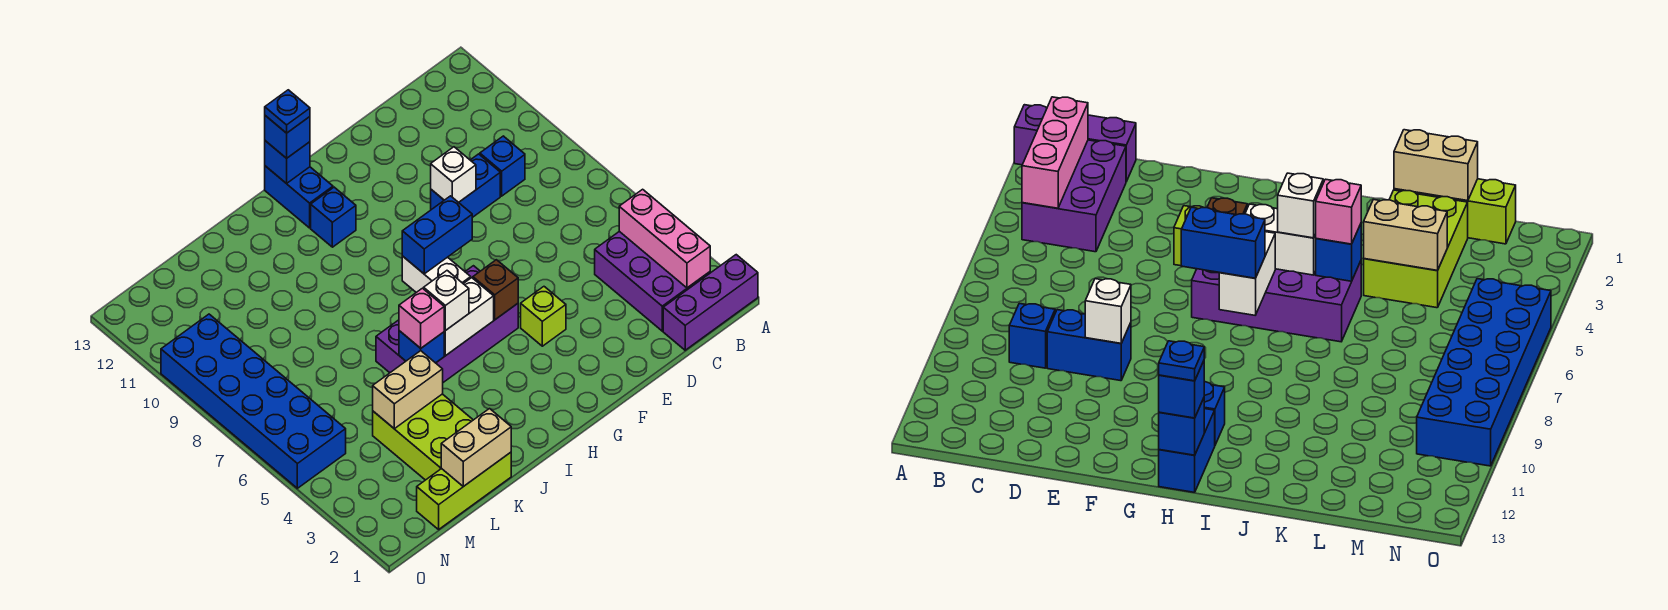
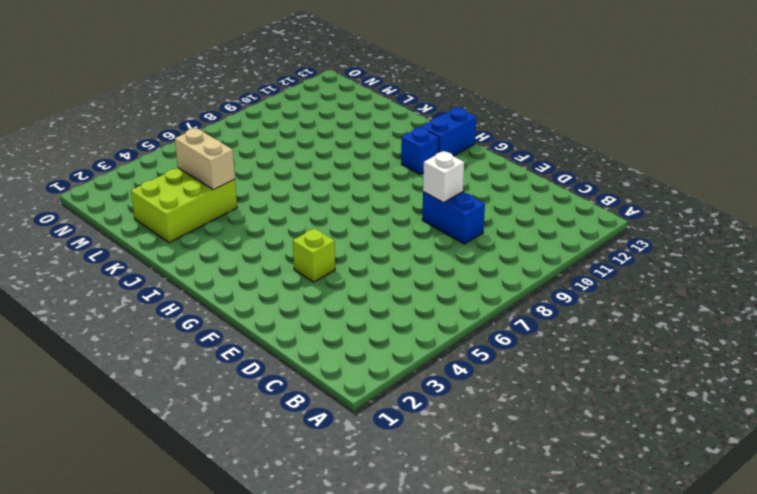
none -> purple brick A1:C1 level 1
none -> purple brick B2:C4 level 1
none -> blue brick C9 level 1

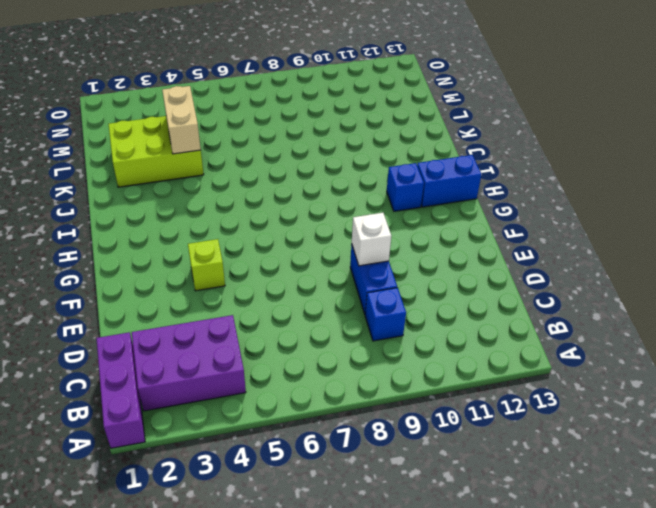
none -> purple brick G5:J6 level 1
none -> lime brick K1:M1 level 1
none -> blue brick N5:O10 level 1

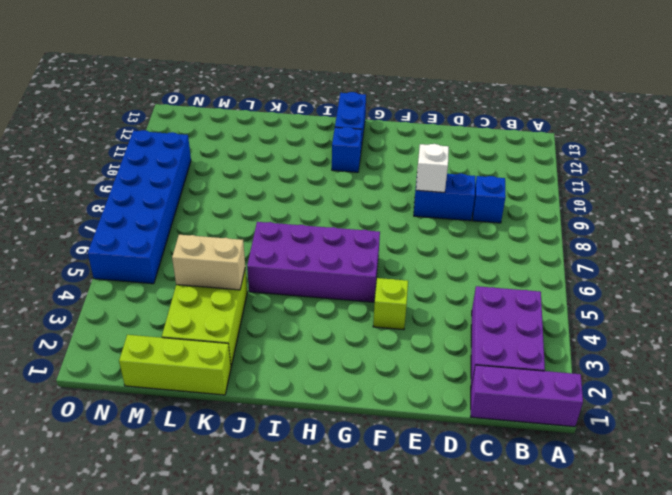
none -> pink brick B2:B4 level 2
none -> brown brick G5 level 2
none -> white brick H5:I5 level 2

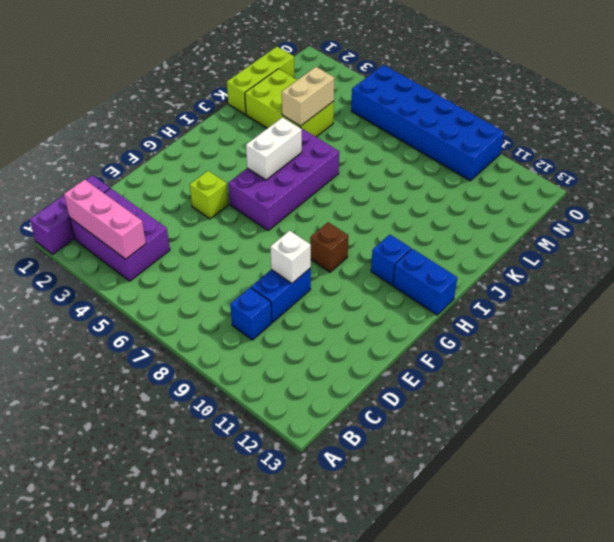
brown brick G9 level 1 -> brown brick G5 level 2
none -> white brick H6:H7 level 2
none -> blue brick H13 level 2
none -> blue brick J5 level 2

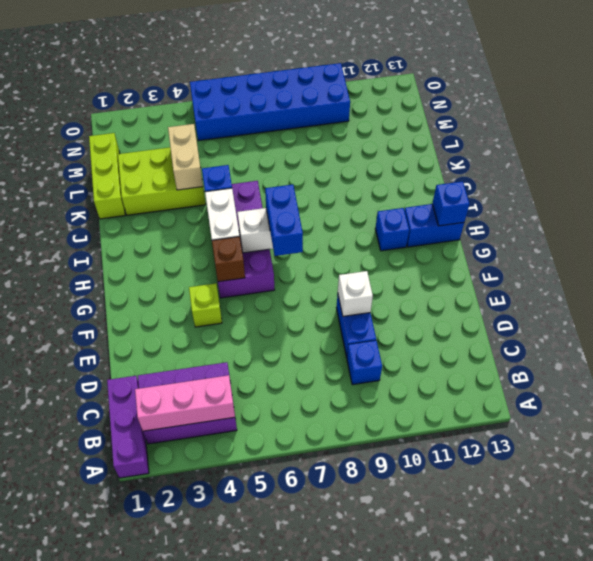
none -> tan brick K1:L1 level 2
none -> blue brick H13 level 3
none -> white brick I5 level 3

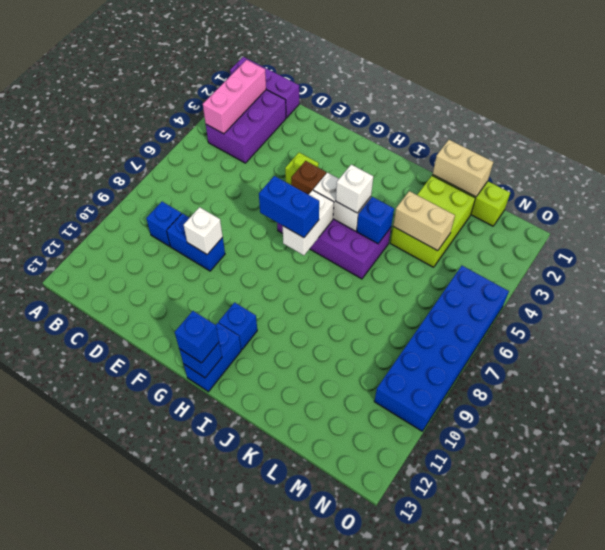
none -> pink brick J5 level 3
none -> blue plate H13 level 4

